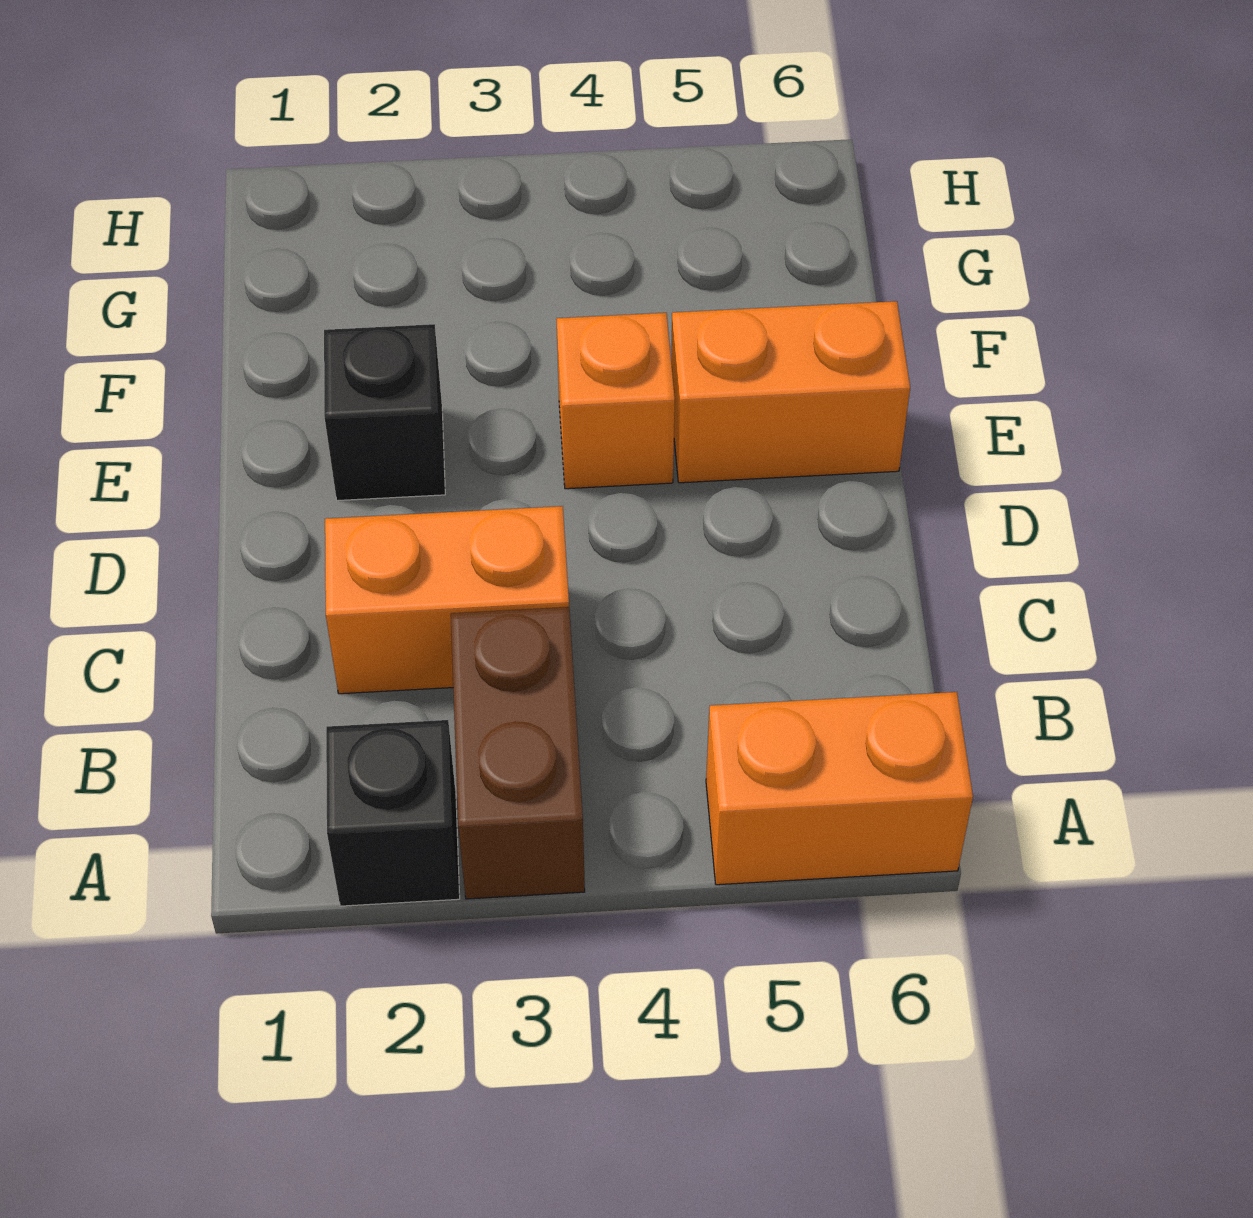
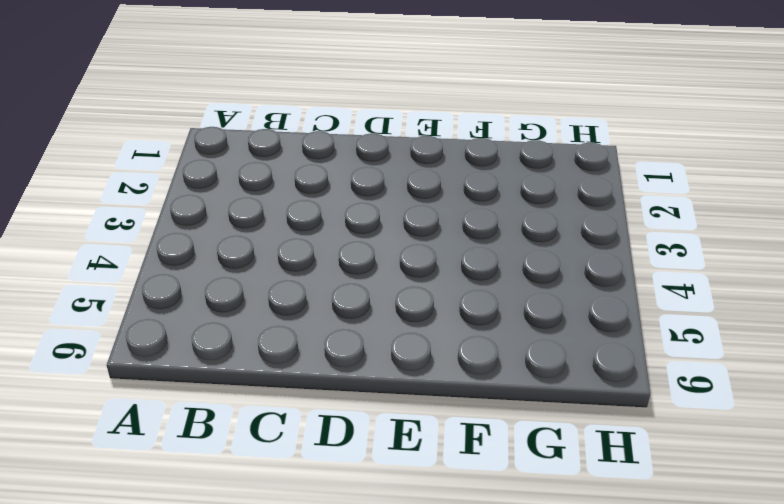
none -> black brick A2 level 1
none -> brown brick A3:B3 level 1

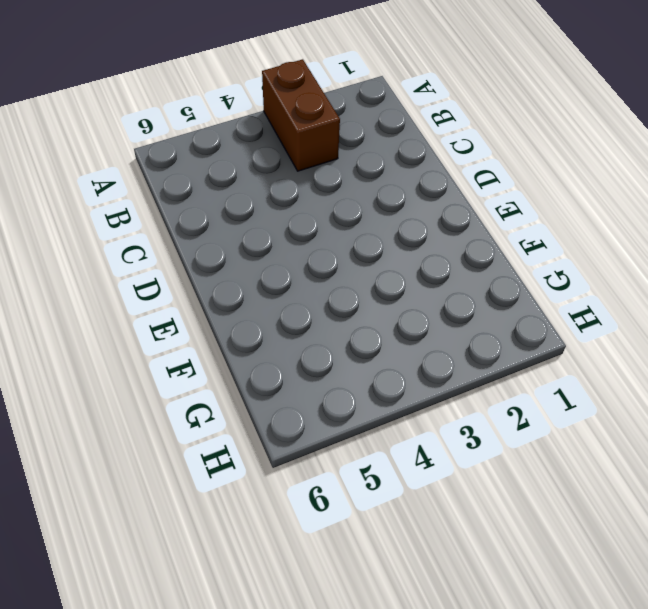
none -> black brick A2 level 1
none -> orange brick A5:A6 level 1

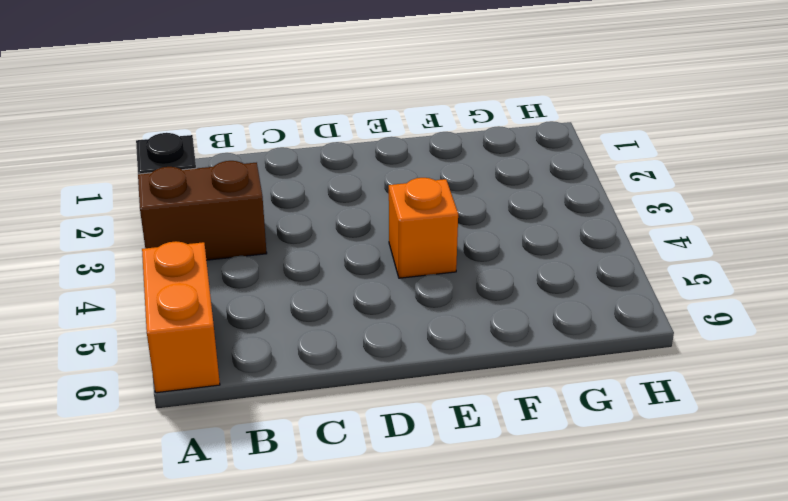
none -> orange brick C2:C3 level 1
none -> black brick E2 level 1

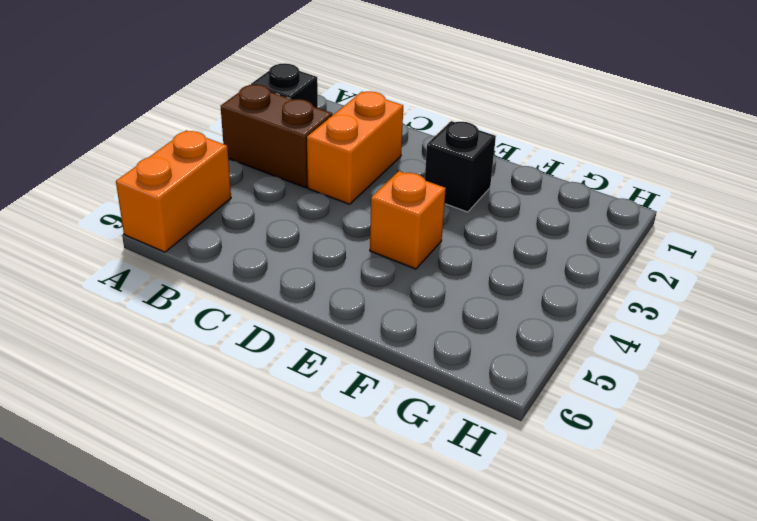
none -> orange brick E5:E6 level 1

